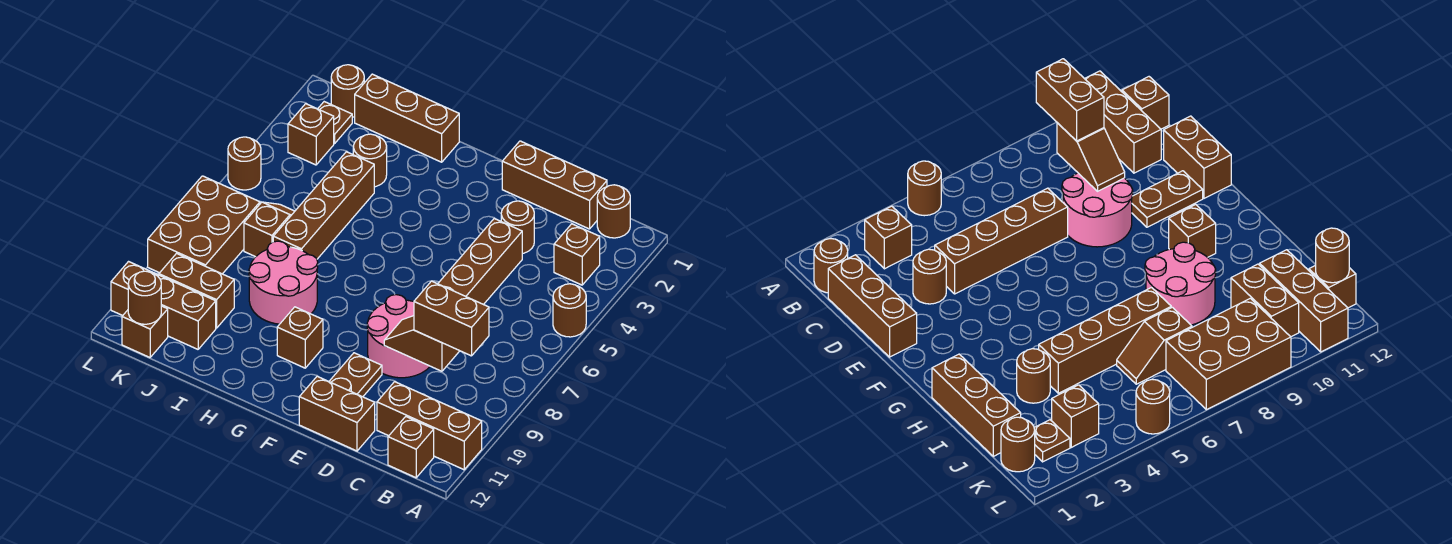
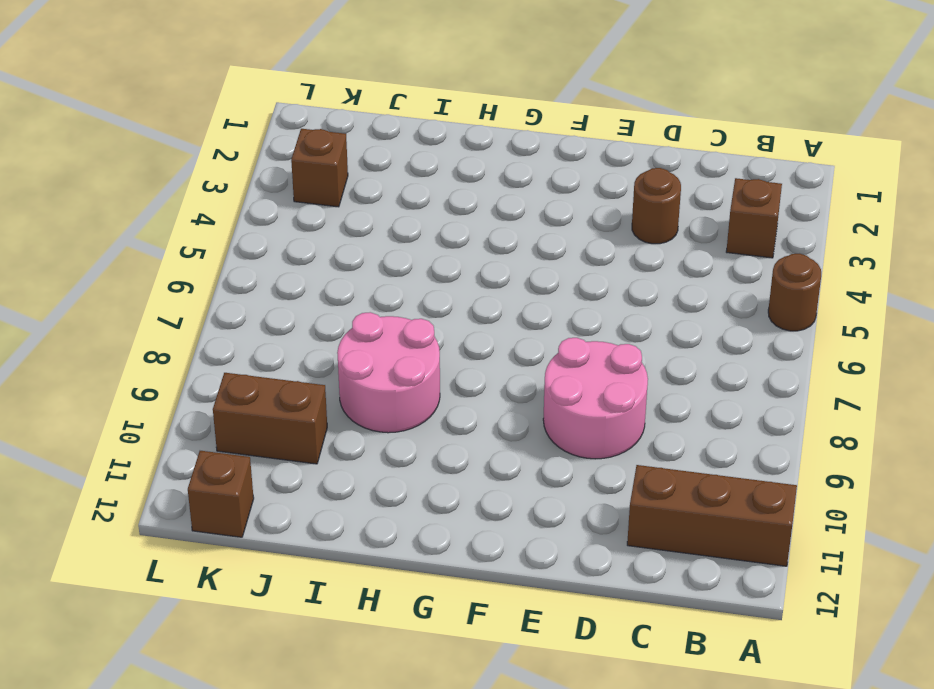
none -> brown round brick B1 level 1
none -> brown brick B12 level 1
none -> brown brick C1:E1 level 1

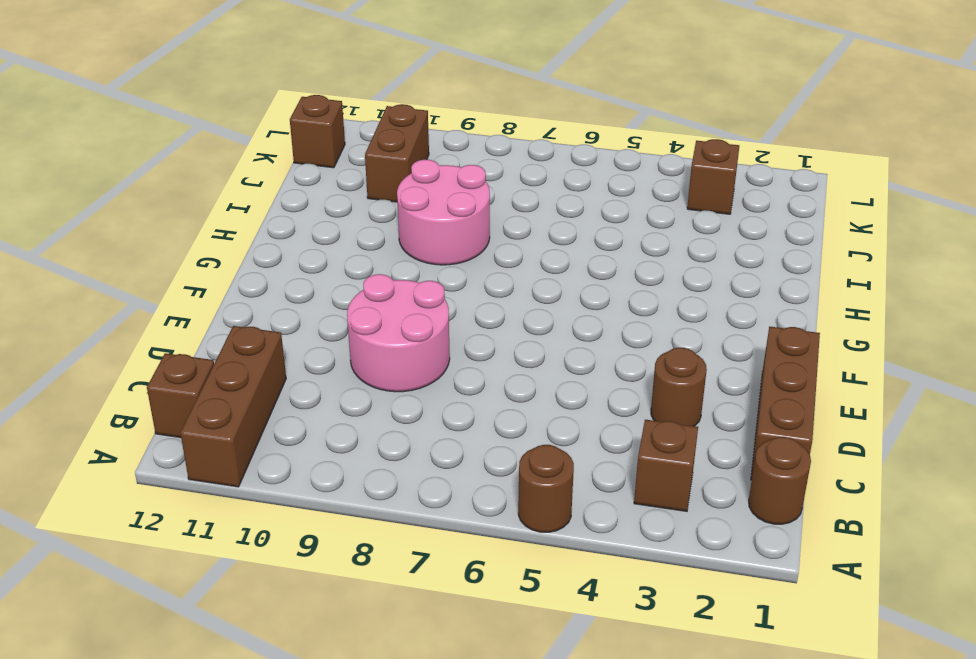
none -> brown brick D4:D7 level 1
none -> brown brick D12:E12 level 1
none -> brown plate E10:E11 level 1

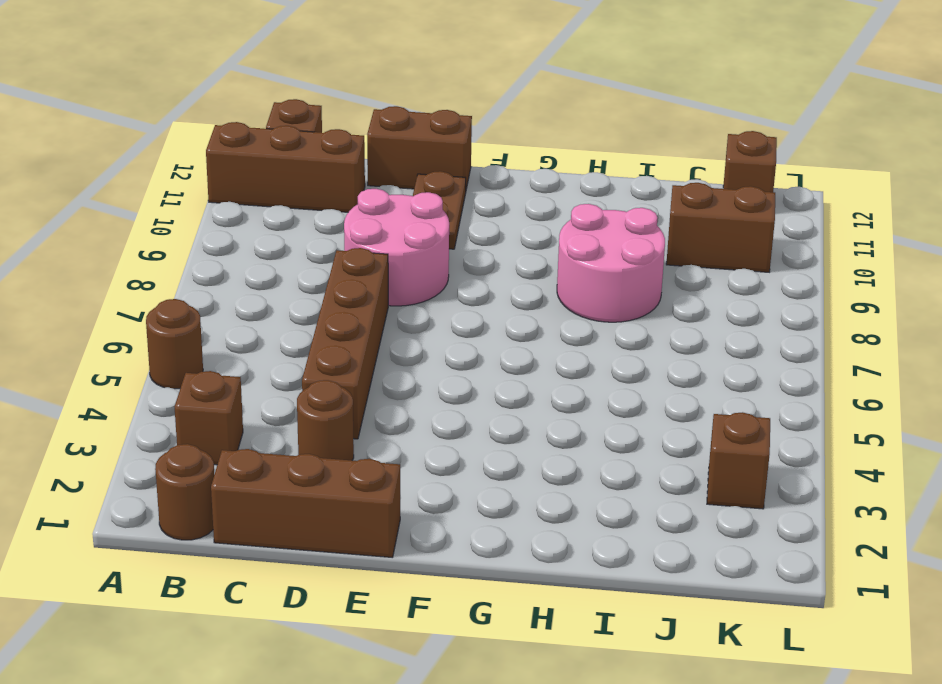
none -> brown brick G10 level 1
none -> brown brick H1:J1 level 1
none -> brown round brick I3 level 1

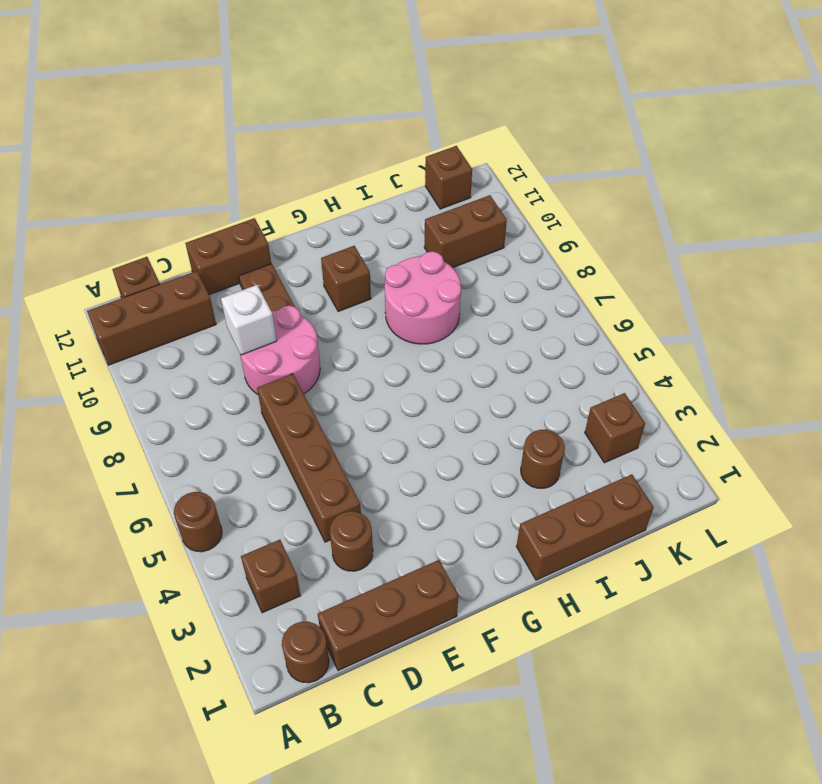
white brick D9 level 2 -> brown slope C9:D9 level 2 top C
none -> brown brick I4:I7 level 1
none -> brown slope J6:J7 level 1 top 7
none -> brown brick J11:L11 level 1

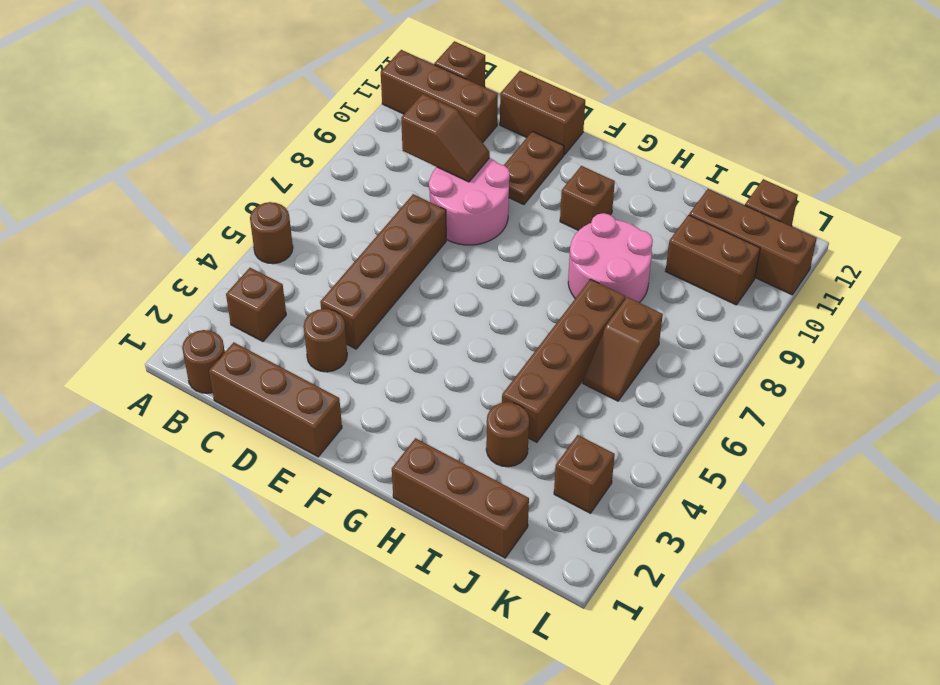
none -> brown round brick K1 level 1
none -> brown plate K2 level 1
none -> brown brick K7:L9 level 1

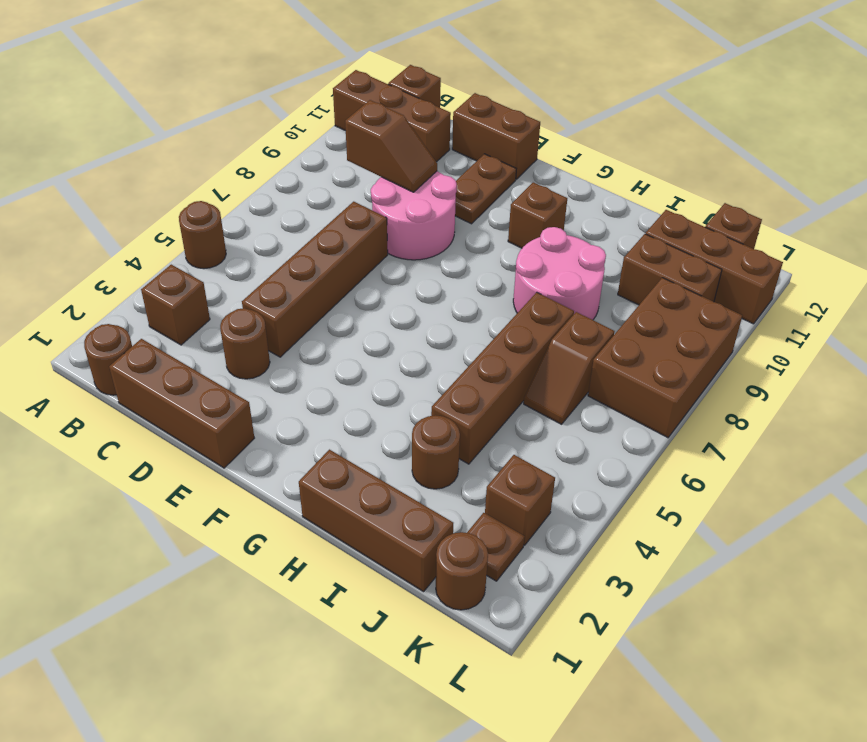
none -> brown round brick L5 level 1
none -> brown round brick K12 level 2
none -> brown brick B9:C9 level 3

